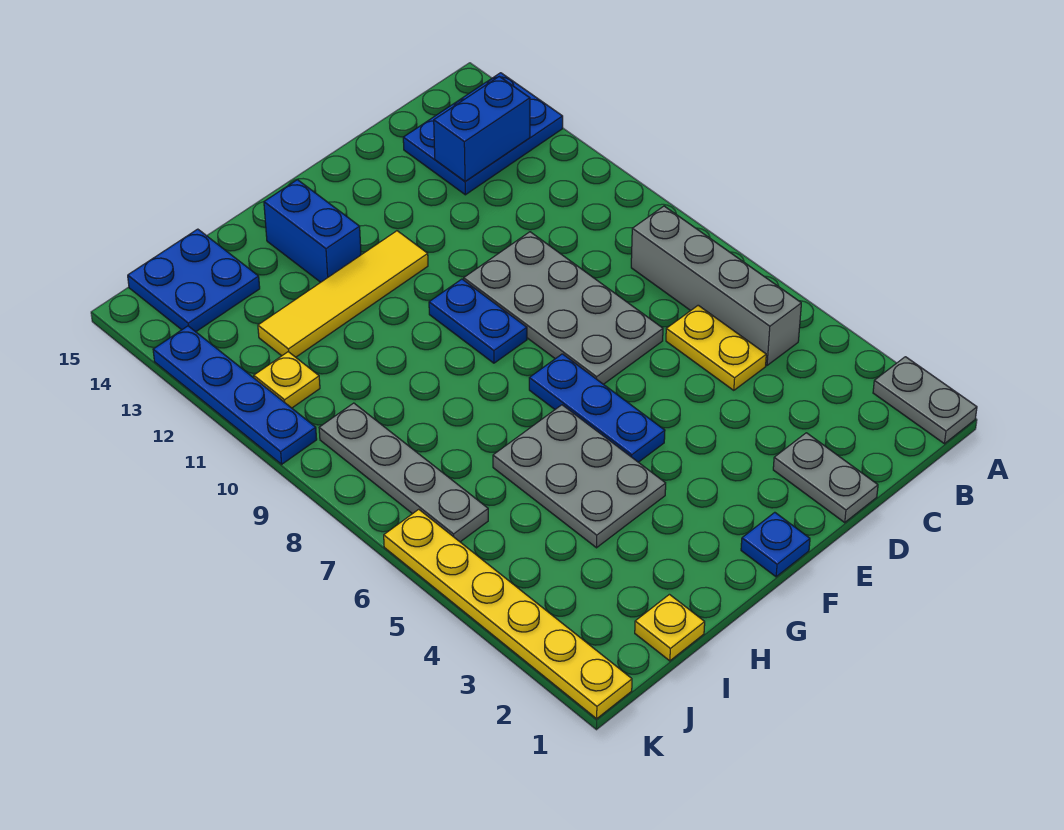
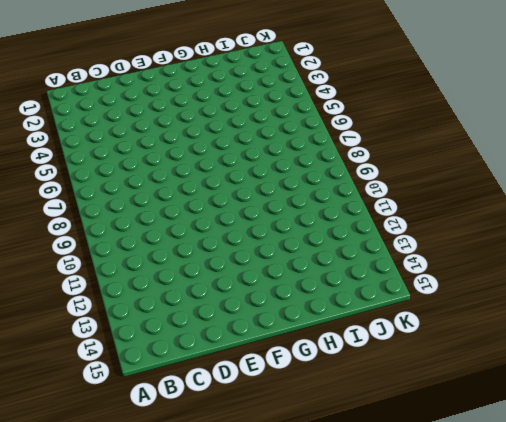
none -> grey plate A1:A2 level 1
none -> blue plate A13:C14 level 1
none -> grey brick B5:B8 level 1

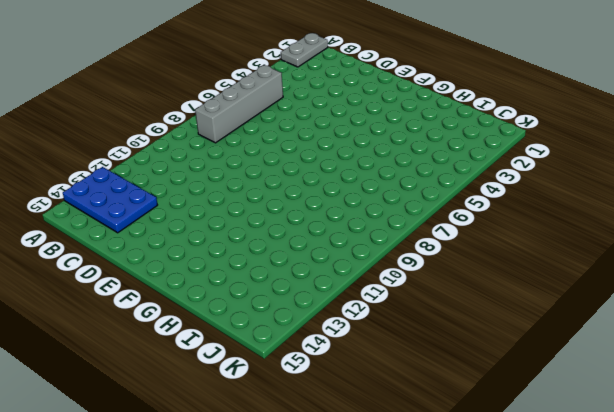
none -> yellow plate C5:C6 level 1
none -> grey plate D1:D2 level 1
none -> grey plate D7:E10 level 1

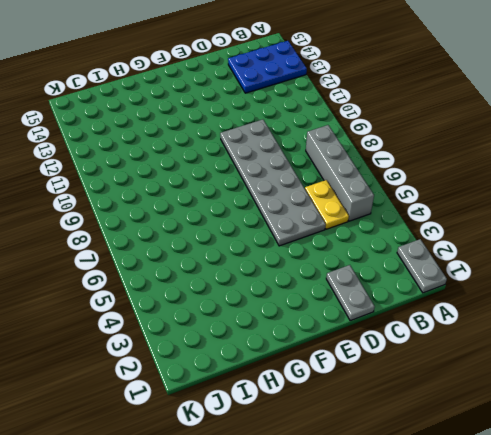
grey plate D5:E10 level 1 -> grey plate D7:E10 level 1
none -> blue plate F1 level 1
none -> blue plate F5:F7 level 1
none -> blue plate F9:F10 level 1

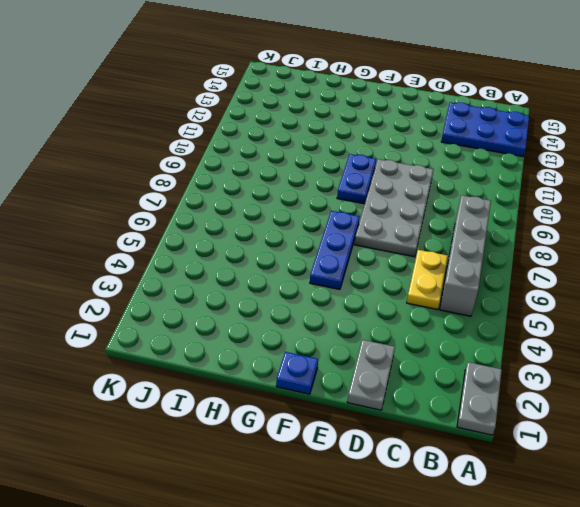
none -> yellow tile F12:I12 level 1
none -> grey plate G4:H6 level 1
none -> blue brick G13:G14 level 1

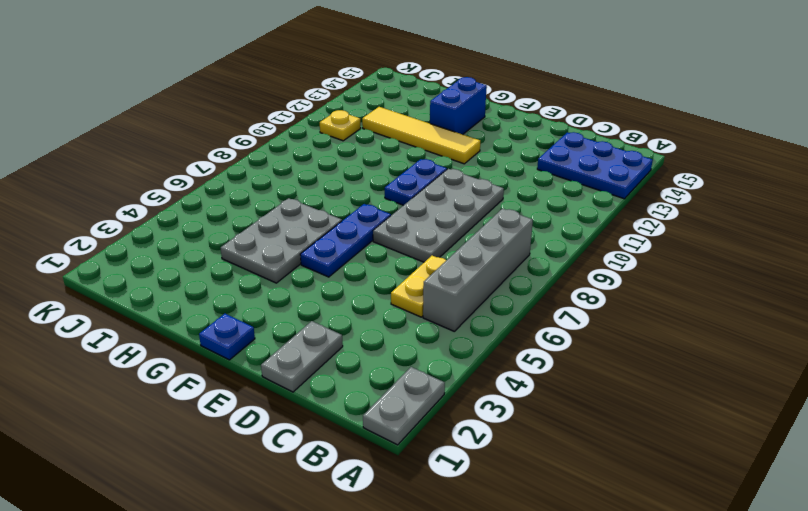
none -> yellow plate I1 level 1
none -> blue plate I14:J15 level 1
none -> grey plate J6:J9 level 1

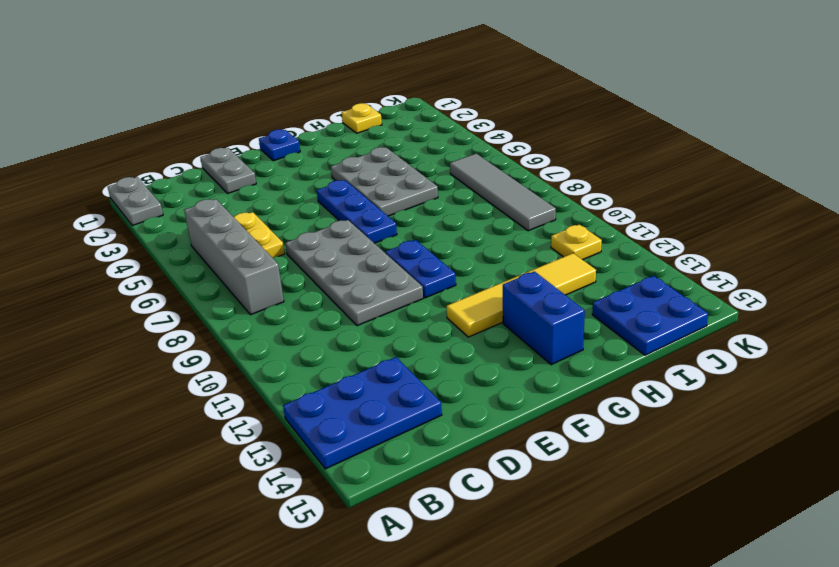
grey tile J6:J9 level 1 -> grey plate J6:J9 level 1
none -> yellow plate K1:K6 level 1
none -> blue plate K10:K13 level 1
none -> blue brick B13:C13 level 2

